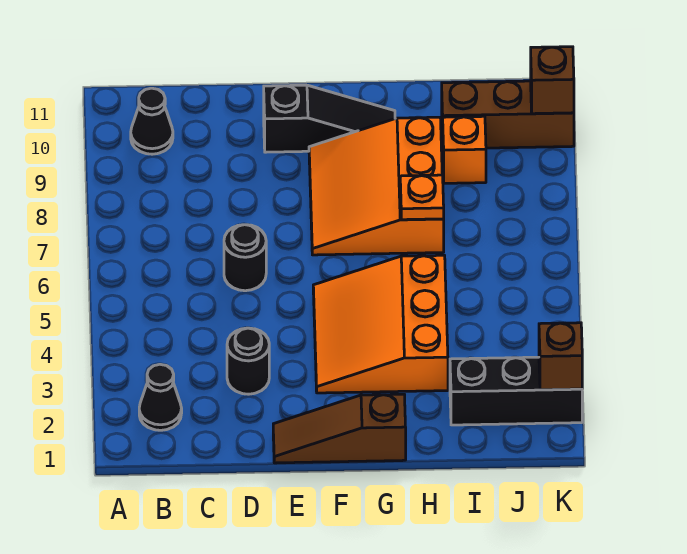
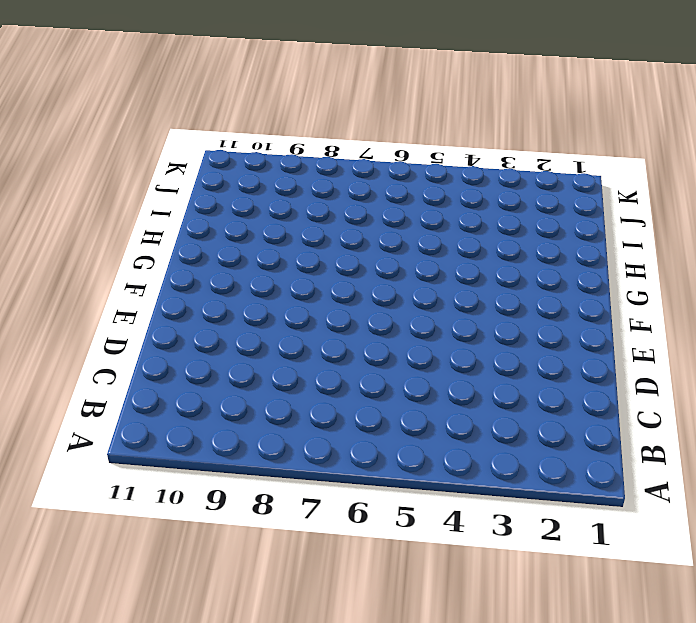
none -> black cone B2 level 1
none -> black cone B10 level 1
none -> black round brick D3 level 1

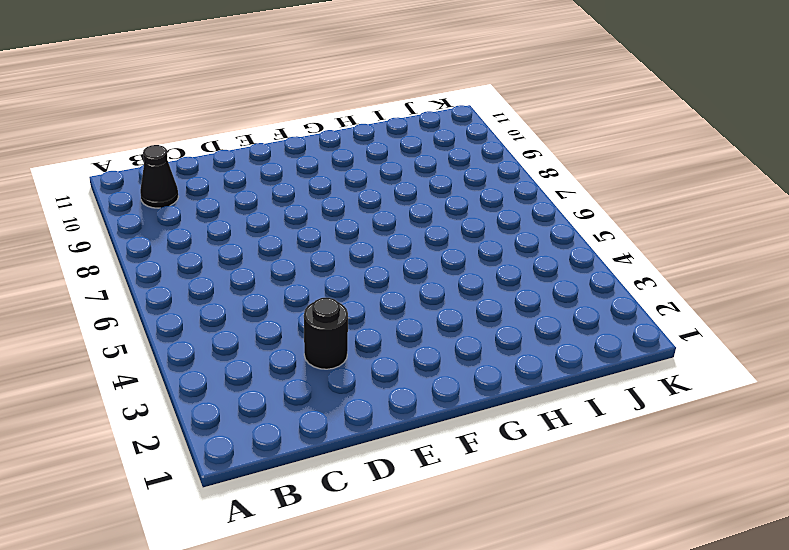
none -> black cone B2 level 1
none -> black round brick D6 level 1
none -> brown slope E1:G1 level 1 top G

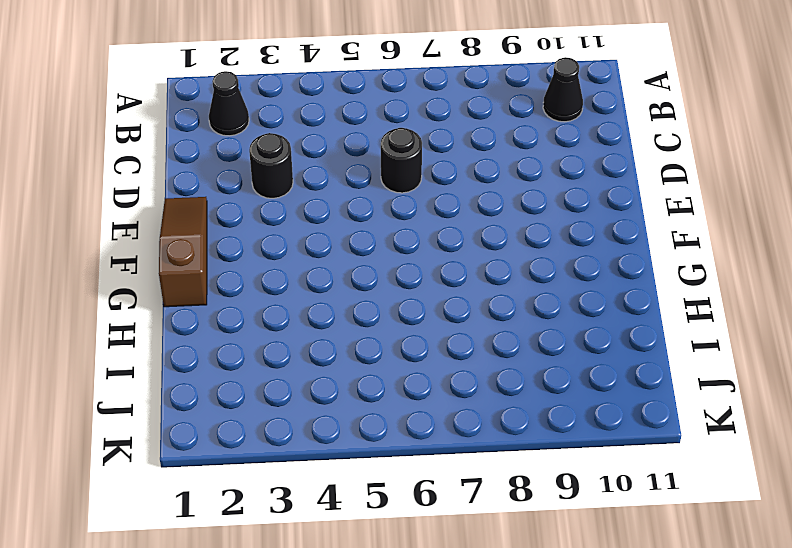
none -> black slope E10:G10 level 1 top E
none -> orange slope F3:H5 level 1 top H
none -> orange slope F7:H9 level 1 top H

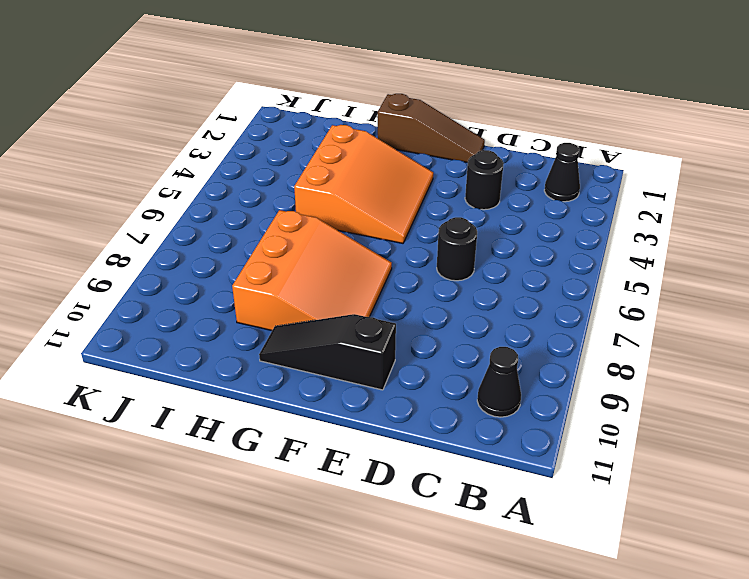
none -> black brick I2:K2 level 1
none -> orange brick I9 level 1
none -> brown brick I10:K10 level 1

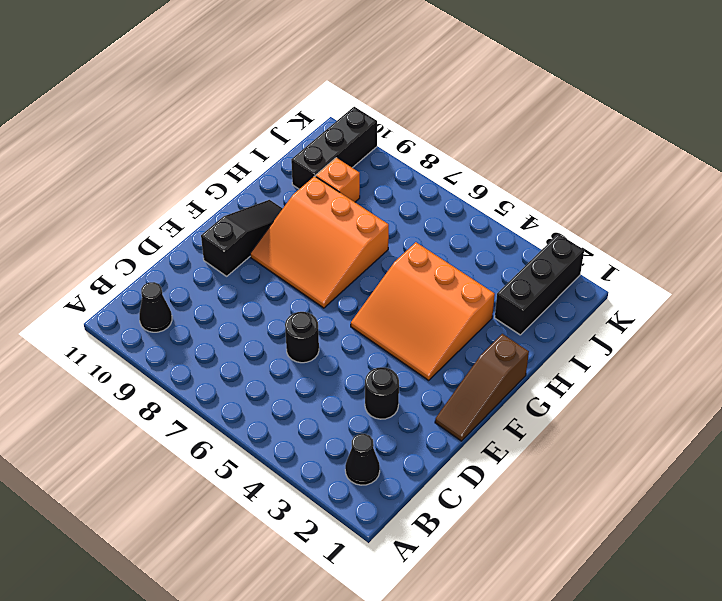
black brick I10:K10 level 1 -> brown brick I10:K10 level 1
none -> orange plate H7 level 2
none -> brown brick K2 level 2
none -> brown brick K10 level 2

